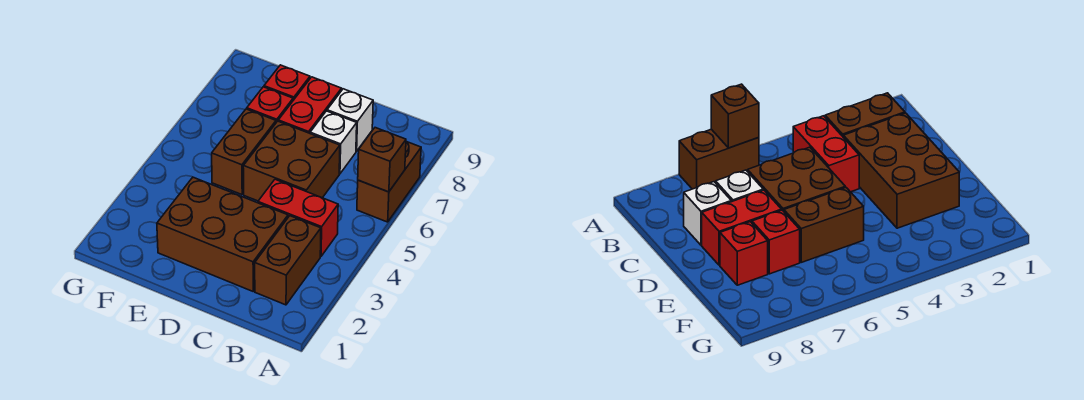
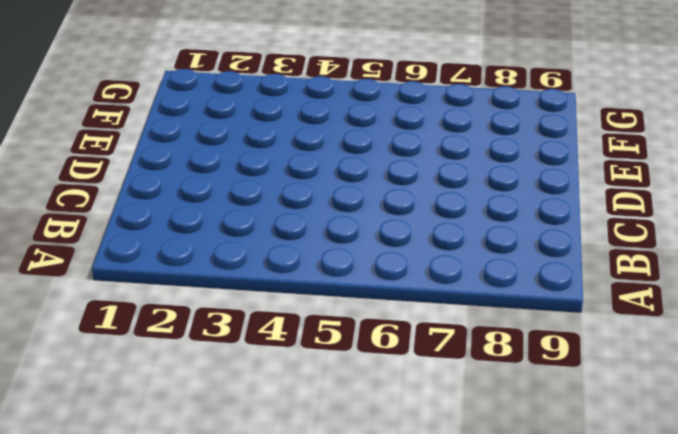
none -> brown brick A6:A7 level 1
none -> brown brick B2:B3 level 1
none -> red brick B4:C4 level 1

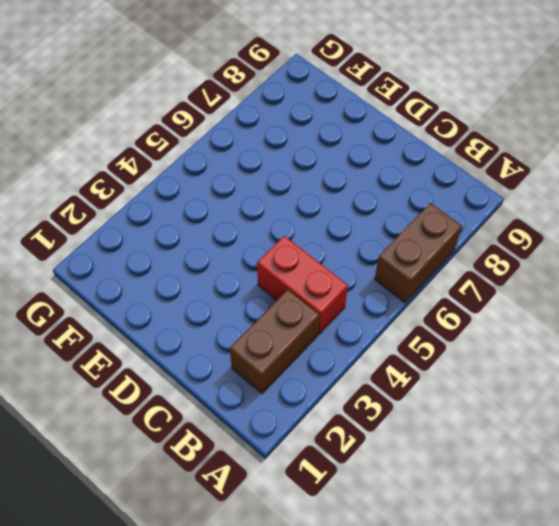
none -> brown brick C2:E3 level 1
none -> brown brick C5:D6 level 1
none -> white brick C7 level 1

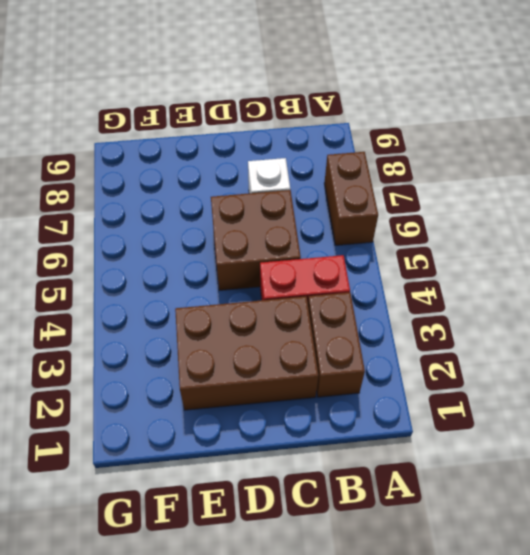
none -> white brick C8 level 1
none -> red brick D7:D8 level 1
none -> brown brick E5:E6 level 1

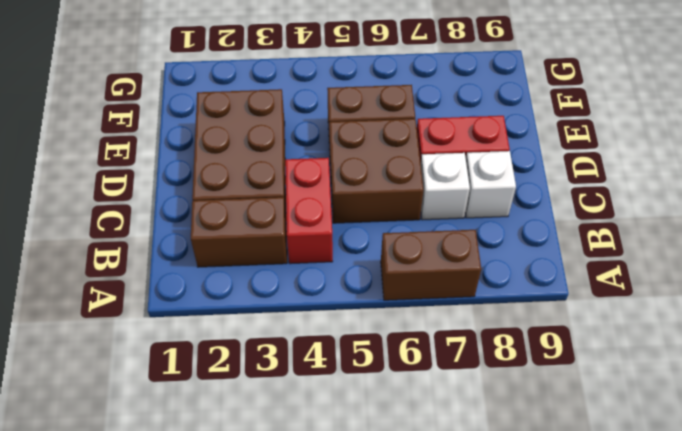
none -> red brick E7 level 1
none -> red brick E8 level 1
none -> brown brick A6 level 2

